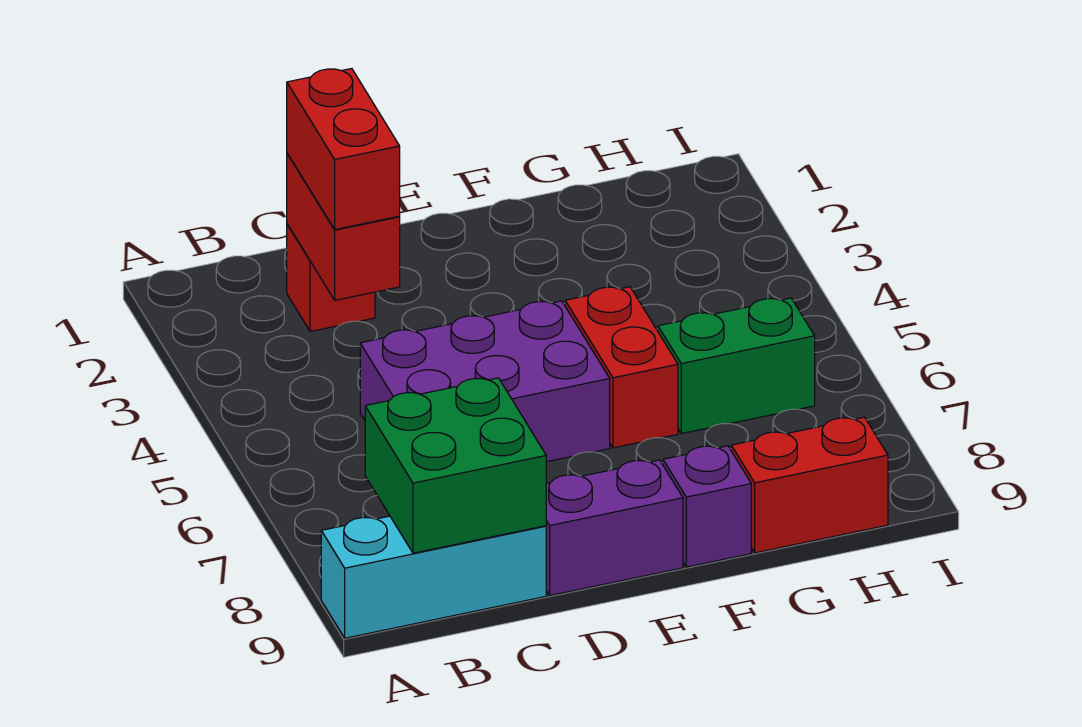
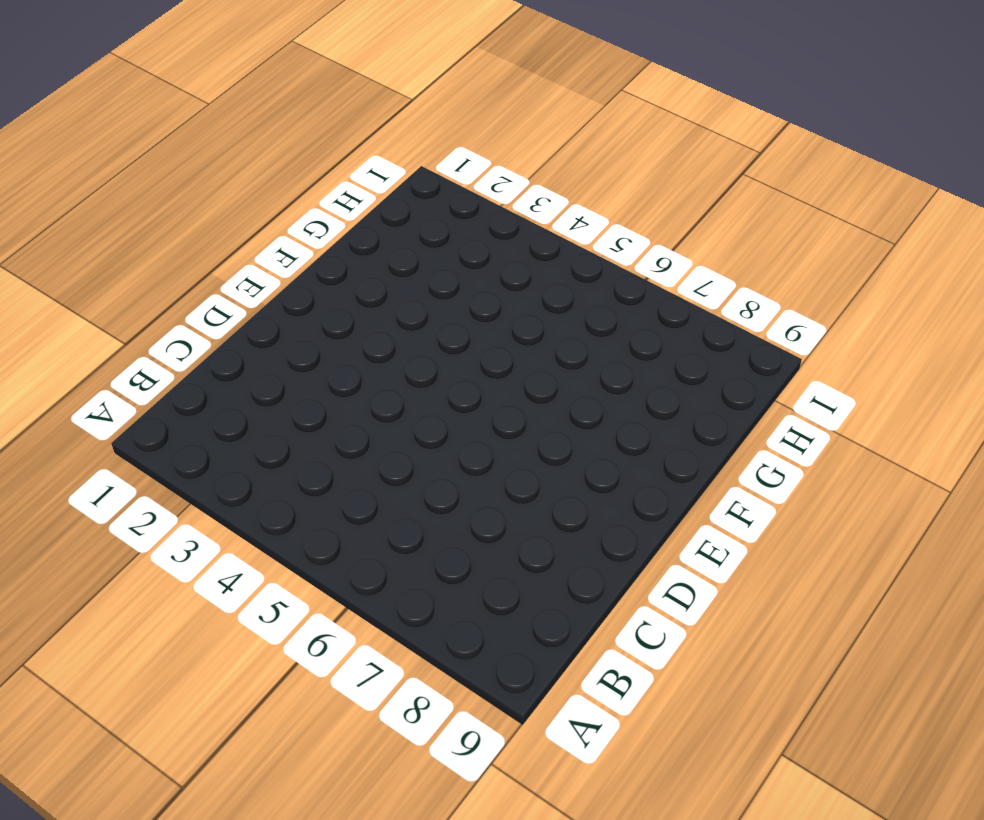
none -> cyan brick A9:C9 level 1
none -> red brick C2 level 1

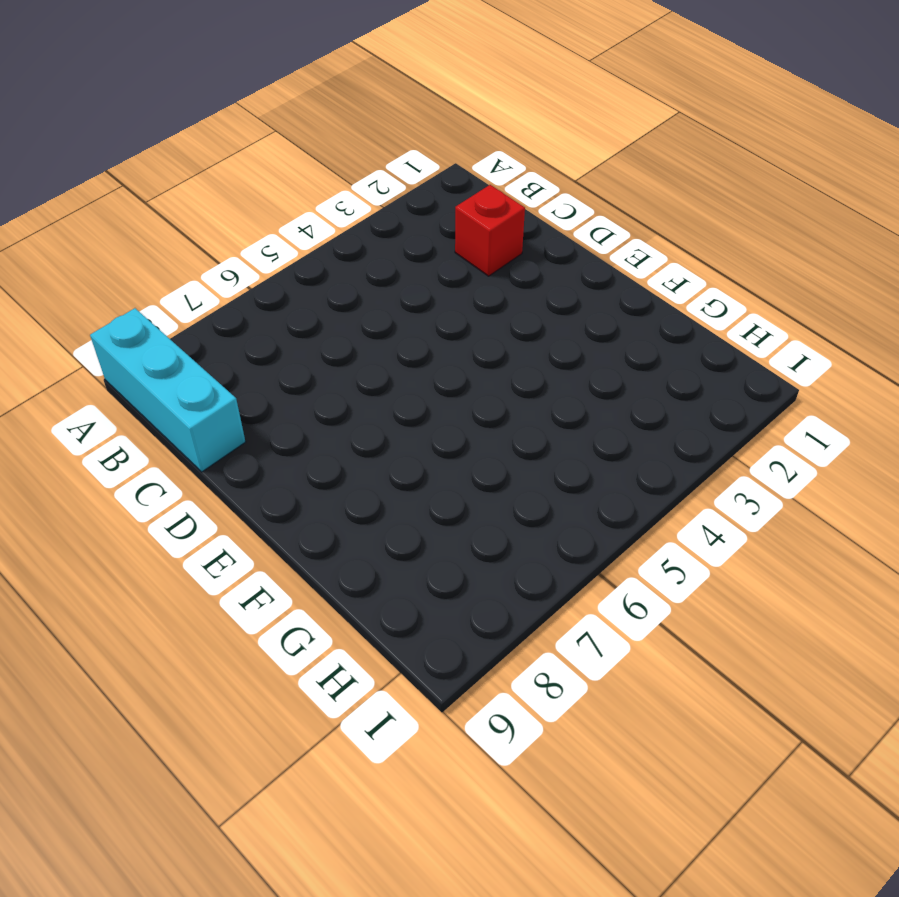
none -> purple brick C5:E6 level 1
none -> purple brick D9:E9 level 1

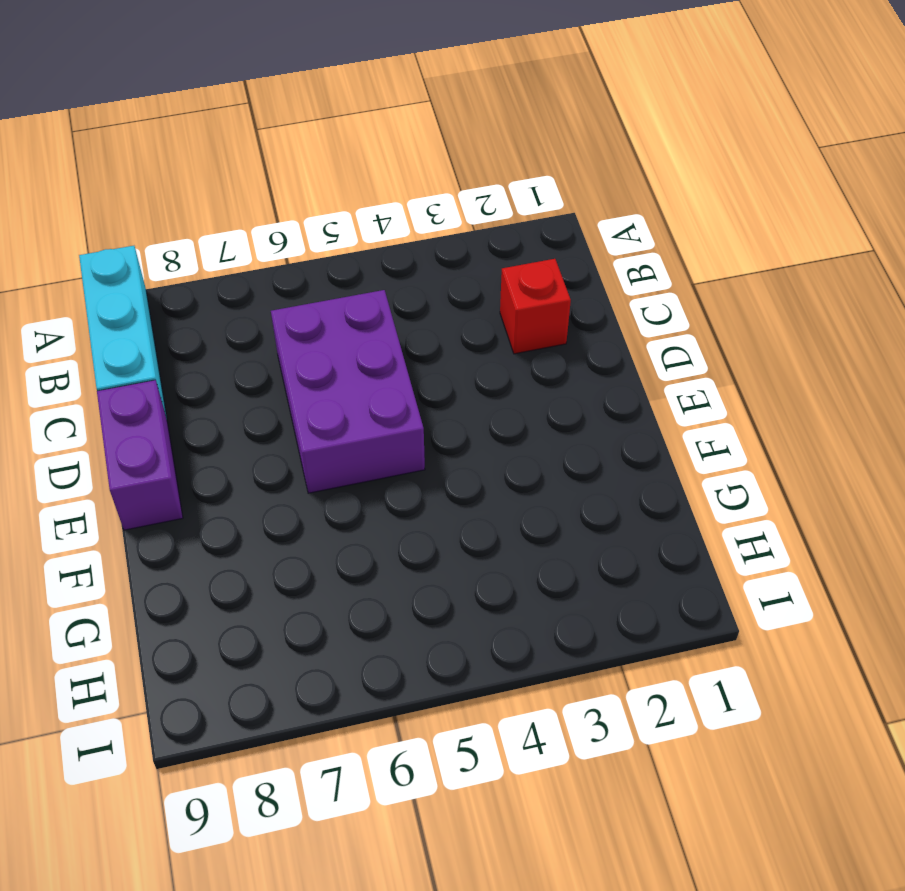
none -> red brick F5:F6 level 1
none -> purple brick F9 level 1

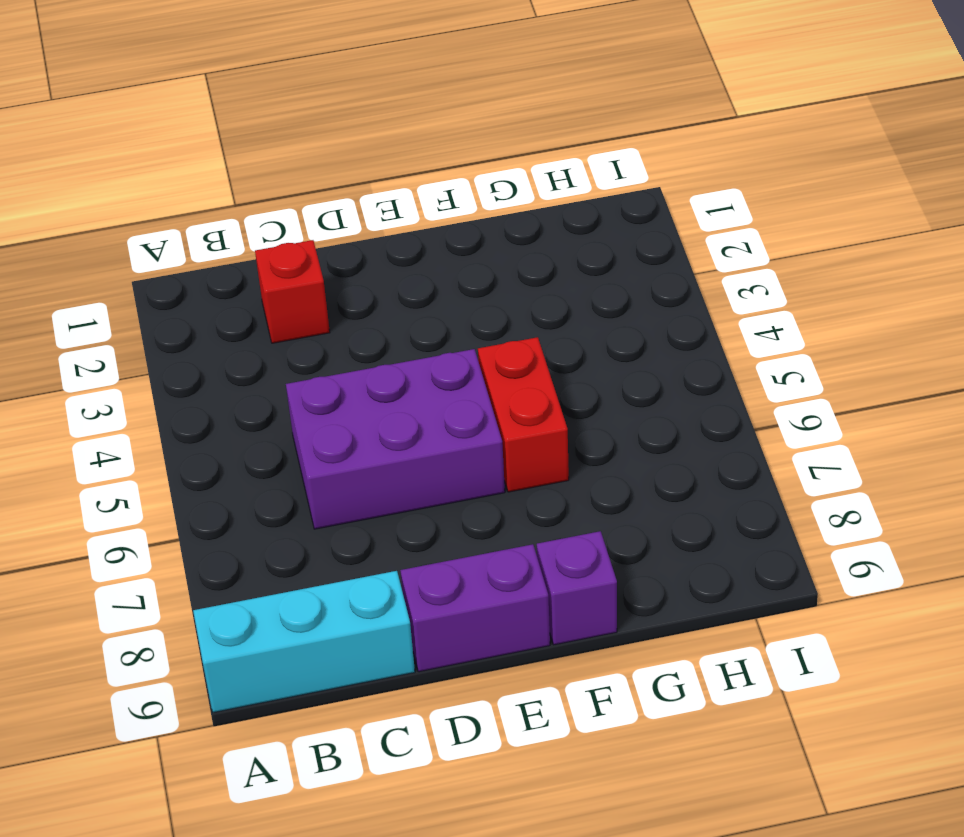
none -> green brick G6:H6 level 1
none -> red brick G9:H9 level 1

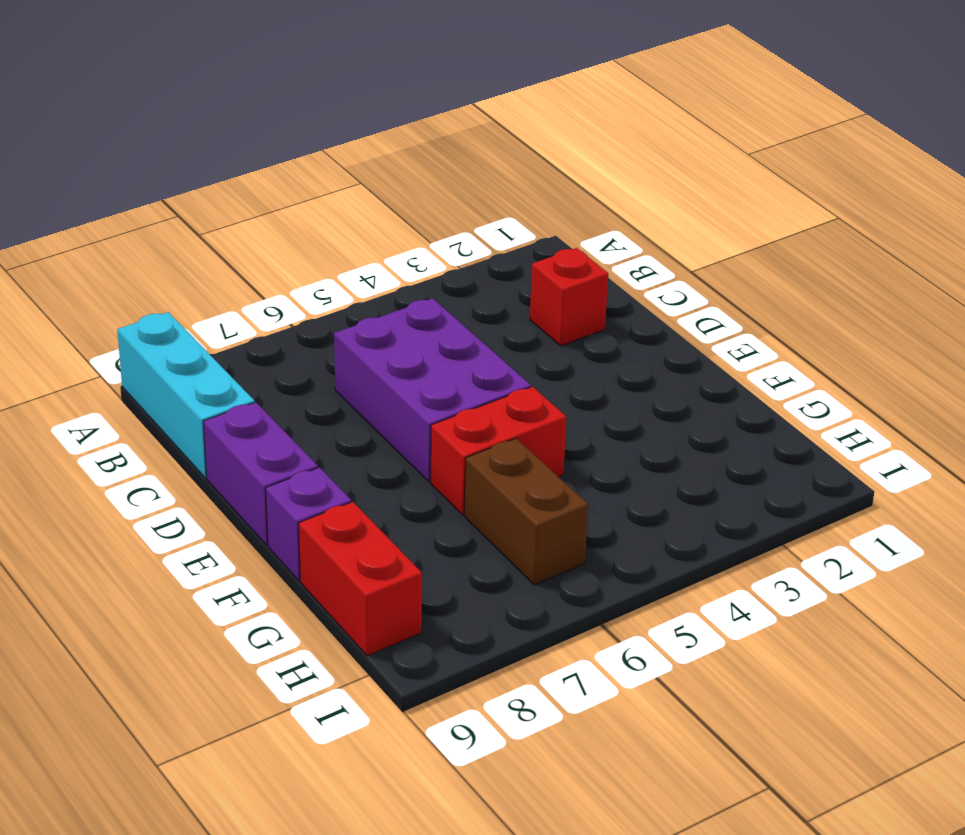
brown brick G6:H6 level 1 -> green brick G6:H6 level 1
none -> green brick B8:C9 level 2
none -> red brick C2:C3 level 2

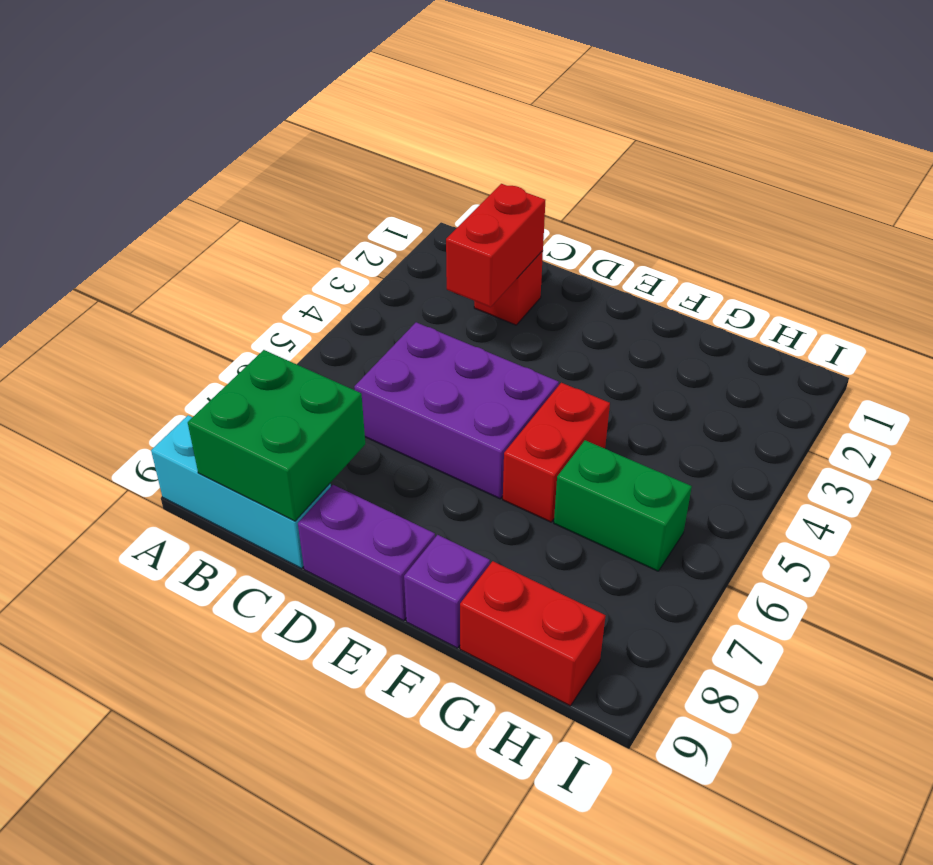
none -> red brick C2:C3 level 3

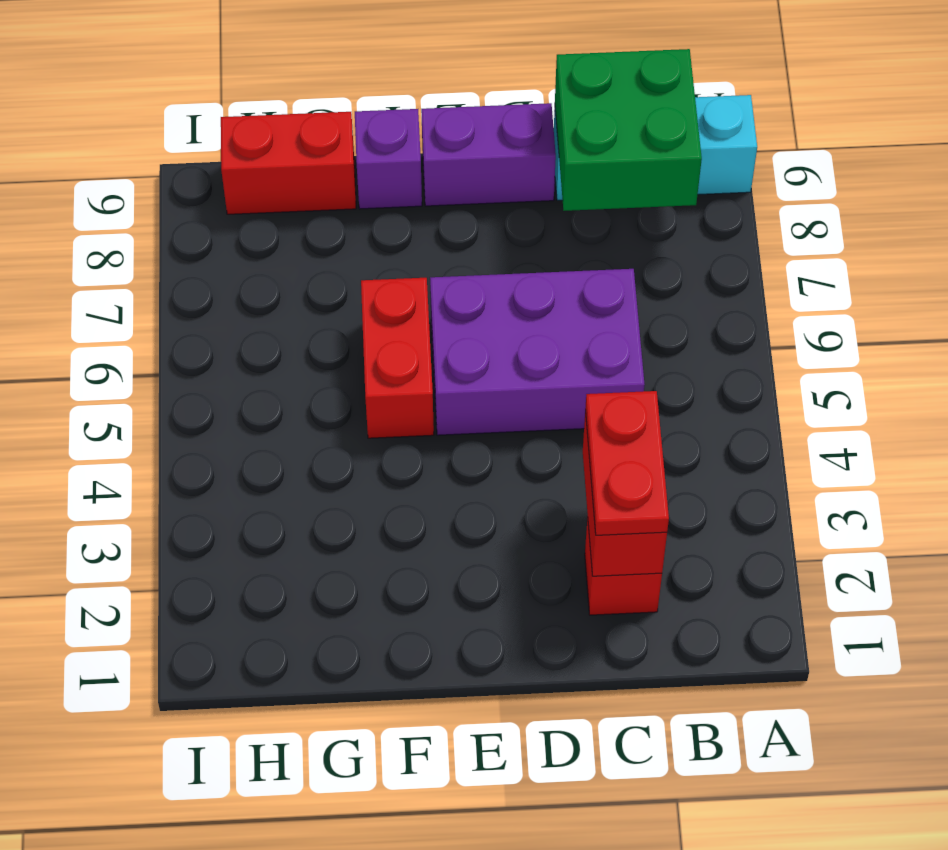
red plate C2:C3 level 3 -> red brick C2:C3 level 3
none -> green brick G6:H6 level 1

